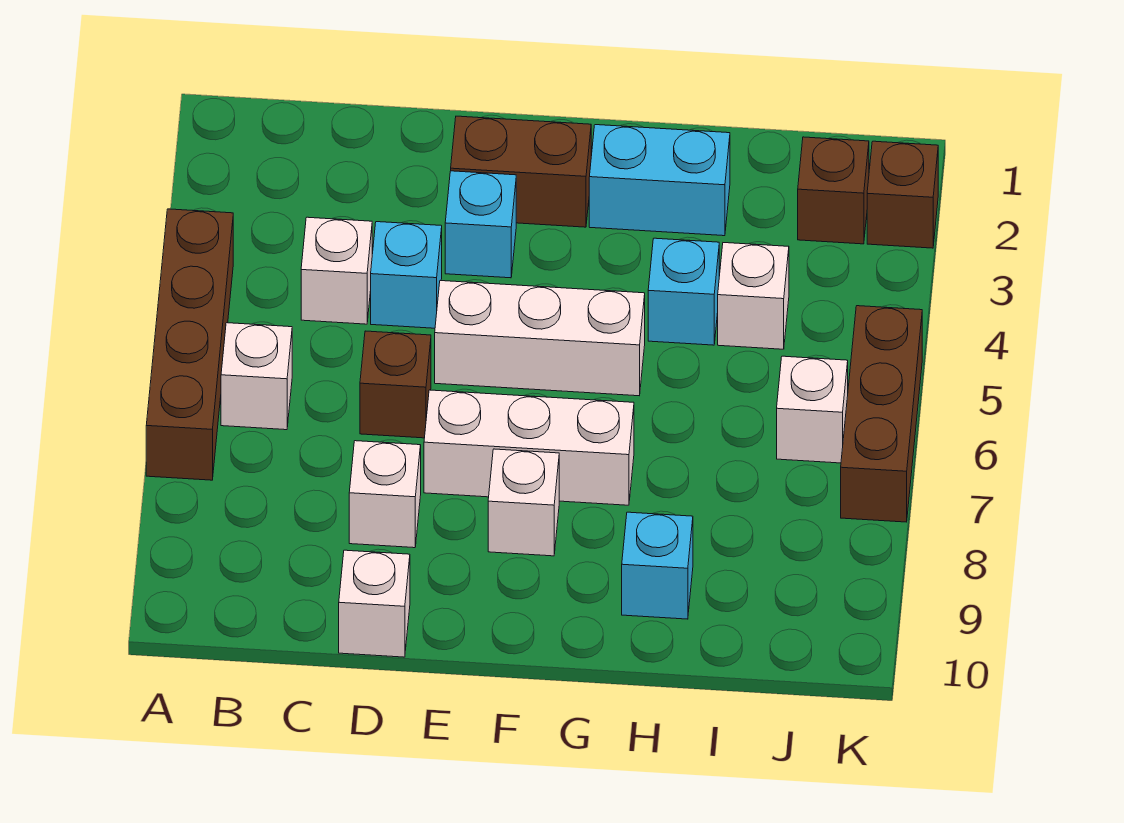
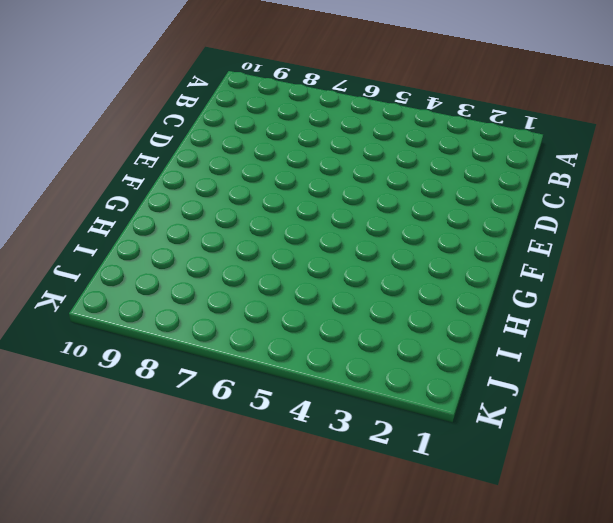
none -> brown brick A4:A7 level 1
none -> white brick B6 level 1
none -> white brick C4 level 1

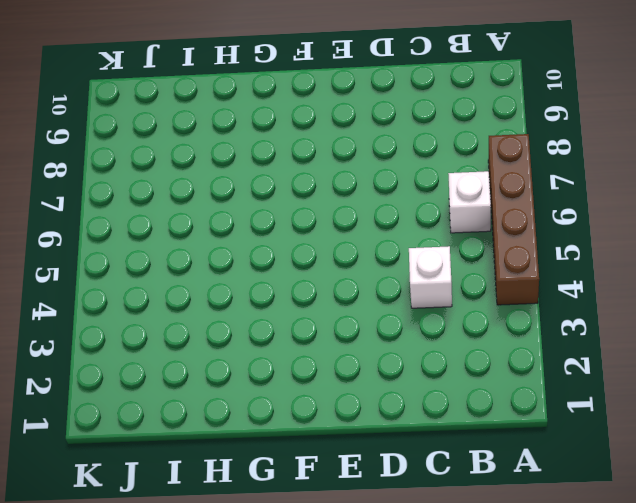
none -> cyan brick D4 level 1
none -> brown brick D6 level 1
none -> white brick D8 level 1

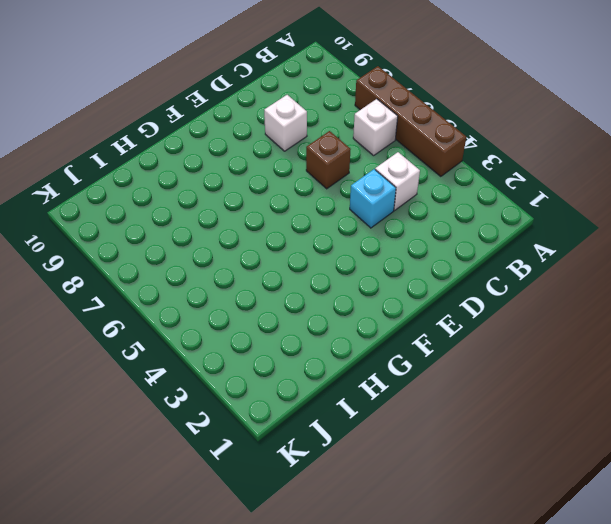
none -> white brick D10 level 1
none -> brown brick E2:F2 level 1
none -> cyan brick E3 level 1

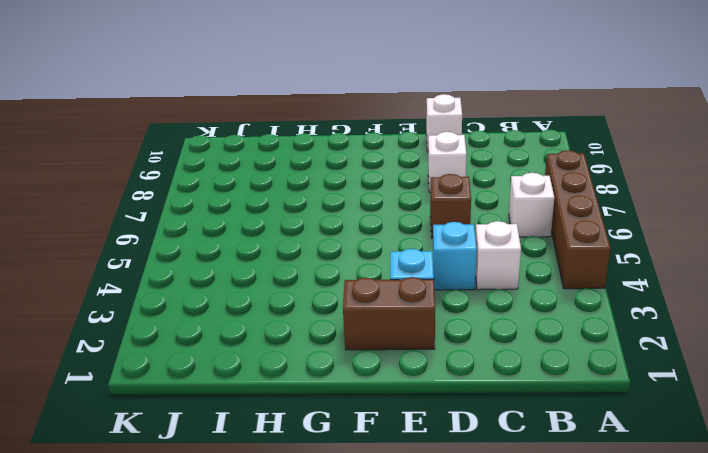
none -> white brick E5:G5 level 1
none -> white brick E7:G7 level 1
none -> white brick F8 level 1

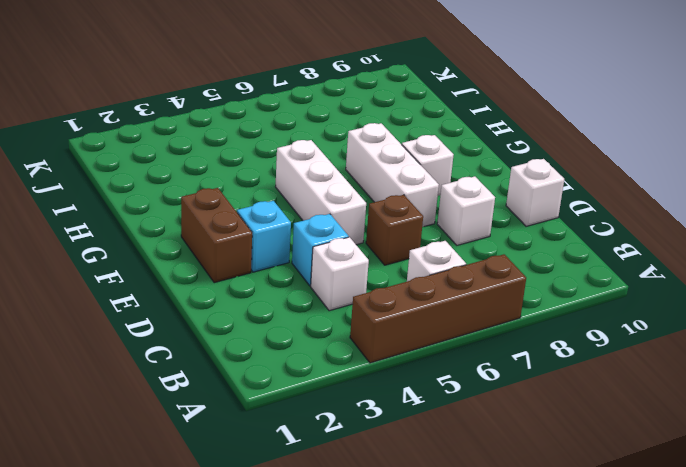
none -> cyan brick G2:H2 level 1
none -> cyan brick H4 level 1
none -> cyan brick H9 level 1

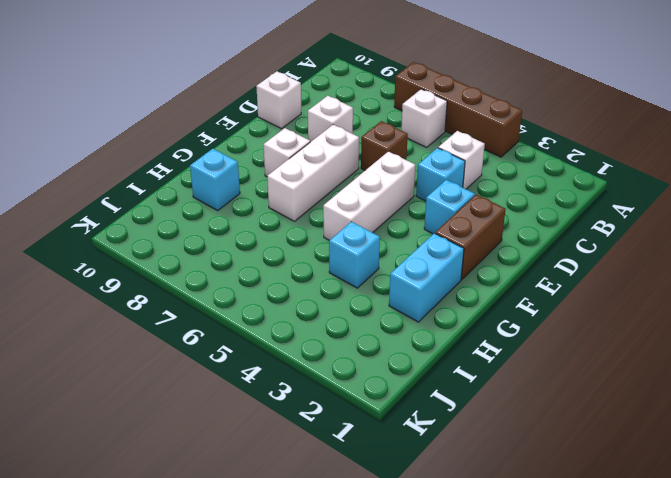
none -> white brick I4 level 1
none -> brown brick J2 level 1
none -> white brick J6 level 1

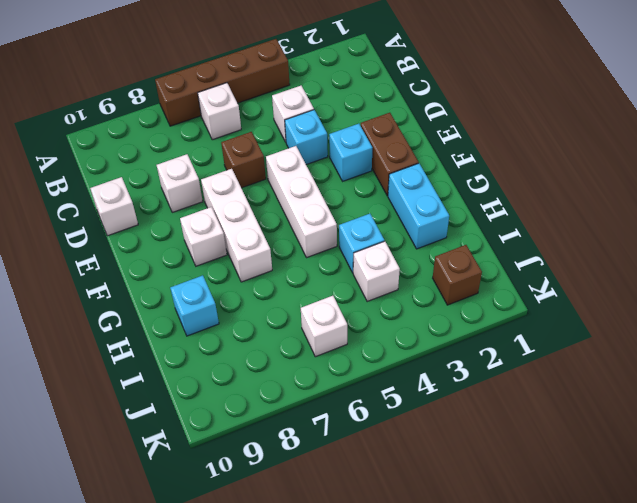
none -> brown brick K2 level 1
none -> brown brick K5:K7 level 1

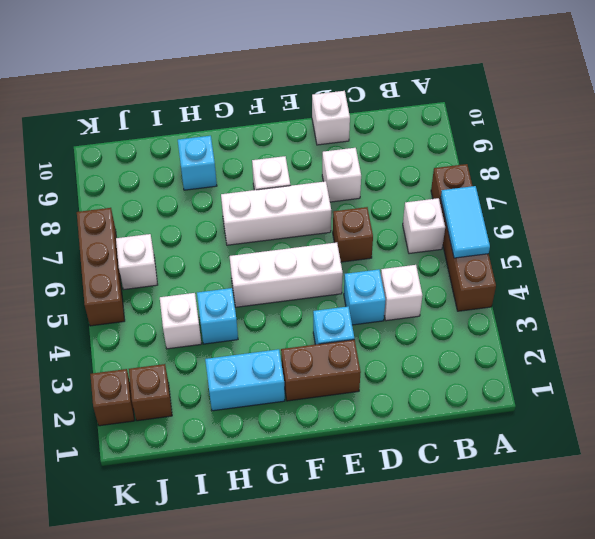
cyan tile A5:A6 level 2 -> none

